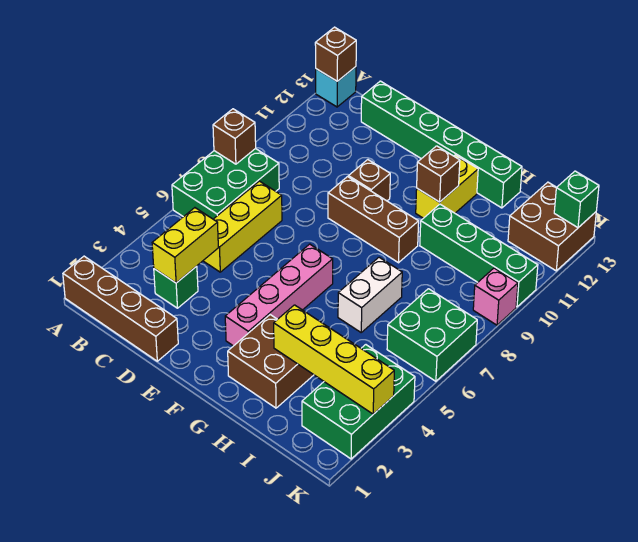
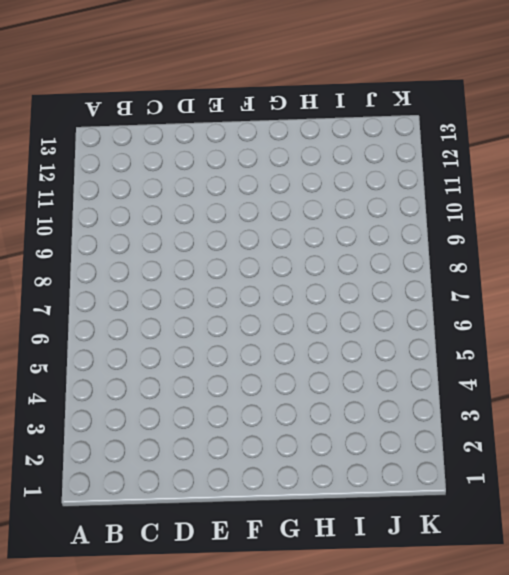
none -> brown brick A1:D1 level 1
none -> green brick A6:B8 level 1
none -> cyan brick A13 level 1

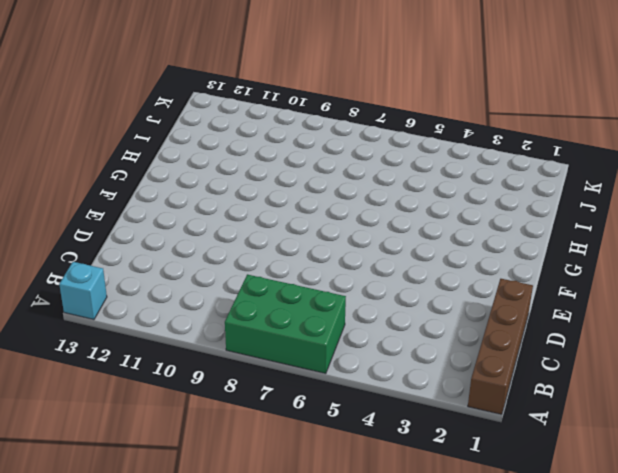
none -> green brick C3 level 1
none -> yellow brick C5:C7 level 1
none -> green brick C13:H13 level 1

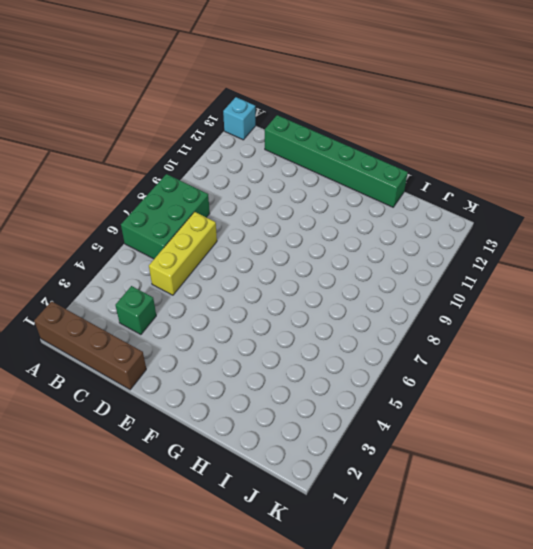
none -> brown brick E9:G9 level 1
none -> brown brick E10 level 1
none -> pink brick F3:F6 level 1

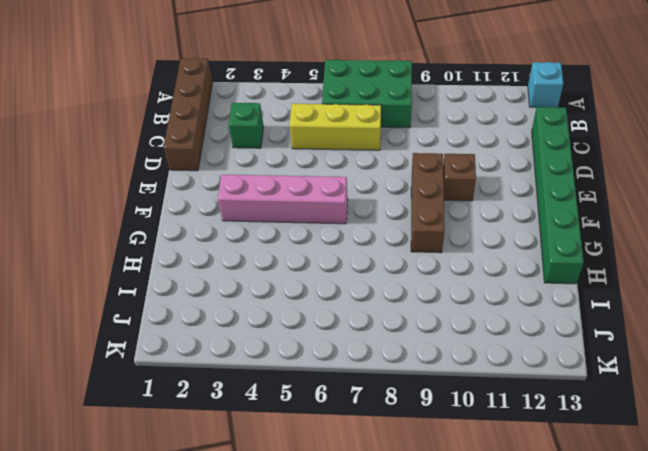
none -> brown brick G2:H3 level 1
none -> yellow brick G11:G12 level 1
none -> white brick H6:H7 level 1

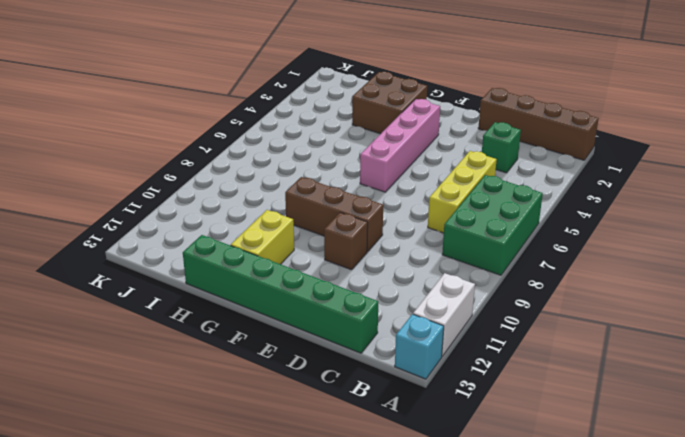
white brick A11:A12 level 1 -> white brick H6:H7 level 1
none -> green brick H10:K10 level 1
none -> green brick J2:K4 level 1
none -> green brick J6:K7 level 1

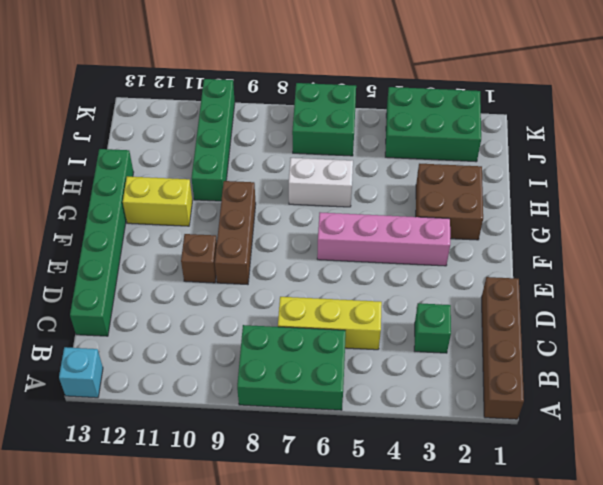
none -> brown brick J12:K13 level 1
none -> pink brick K9 level 1
none -> brown brick A8 level 2

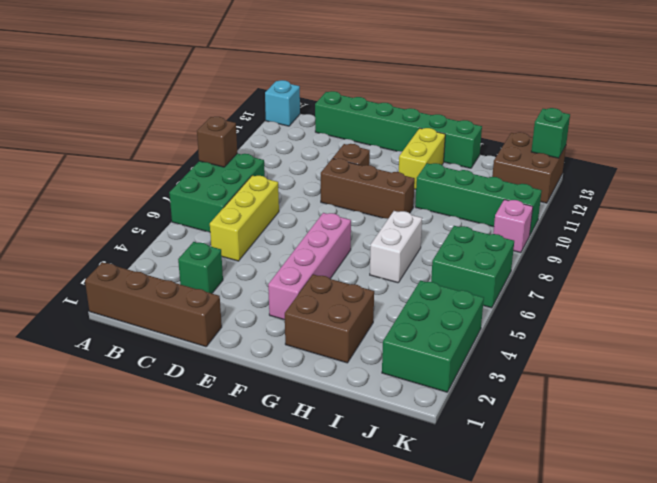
none -> brown brick A13 level 2
none -> yellow brick C3:C4 level 2
none -> brown brick G11 level 2

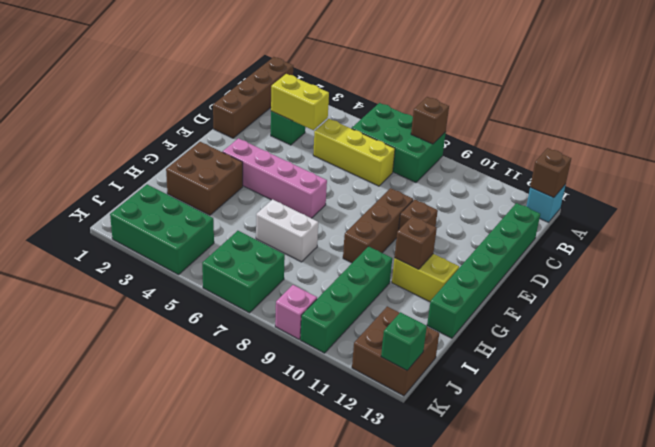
none -> yellow brick H3:K3 level 2

